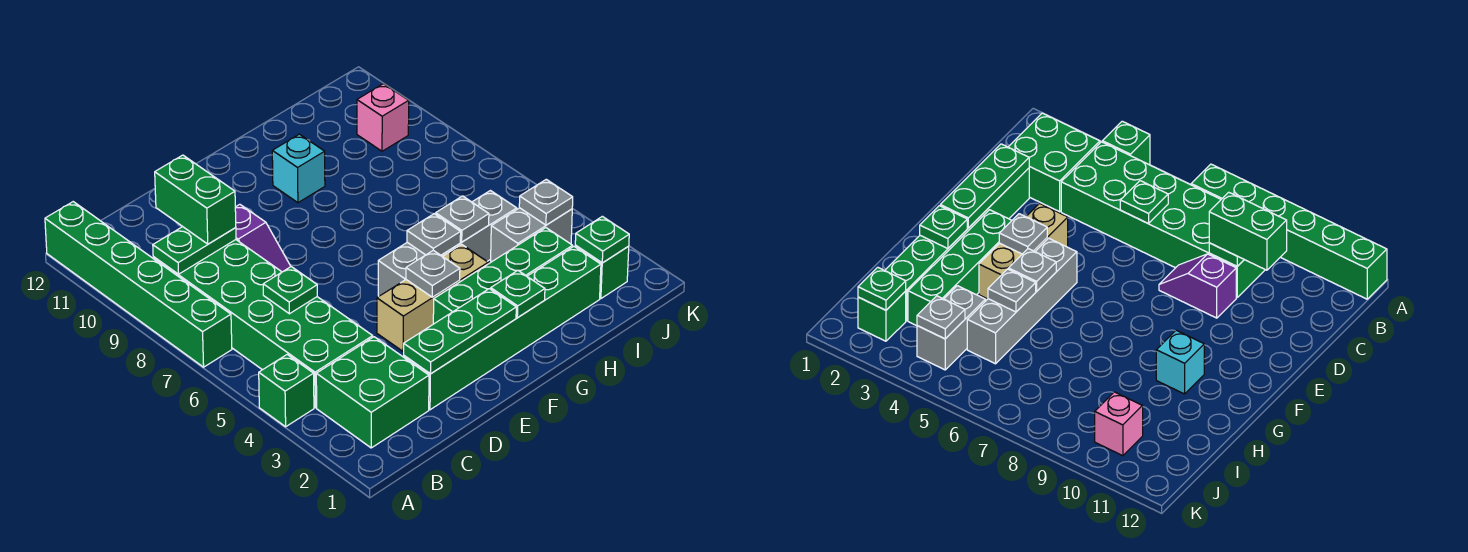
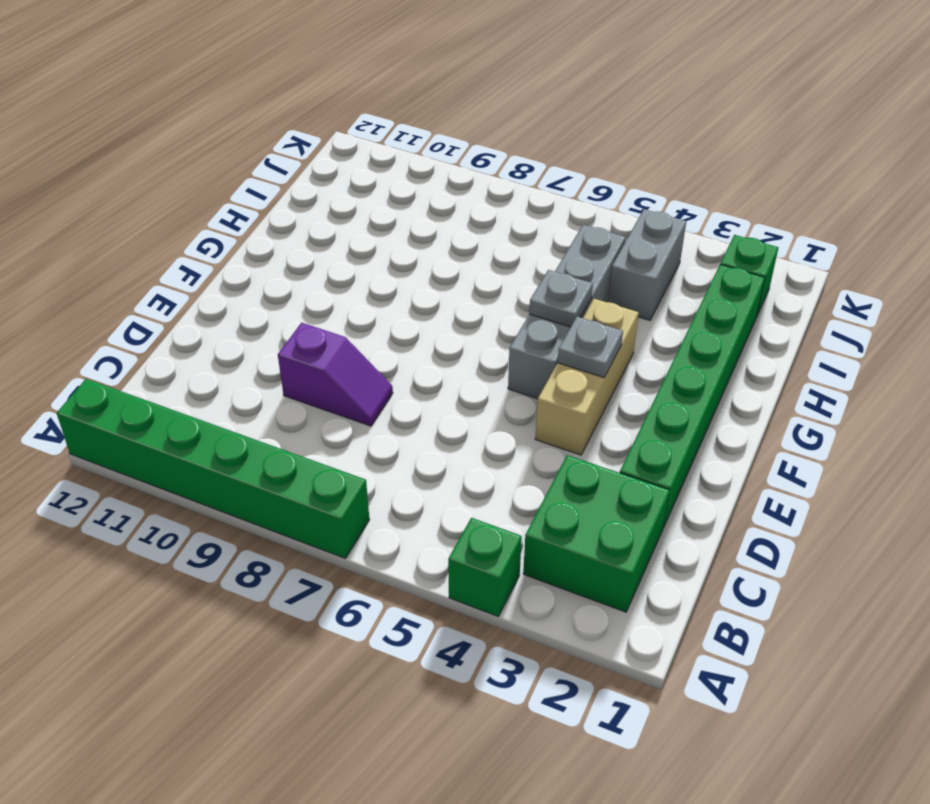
none -> green brick B4:C9 level 1
none -> green brick F3:I3 level 1
none -> cyan brick G10 level 1

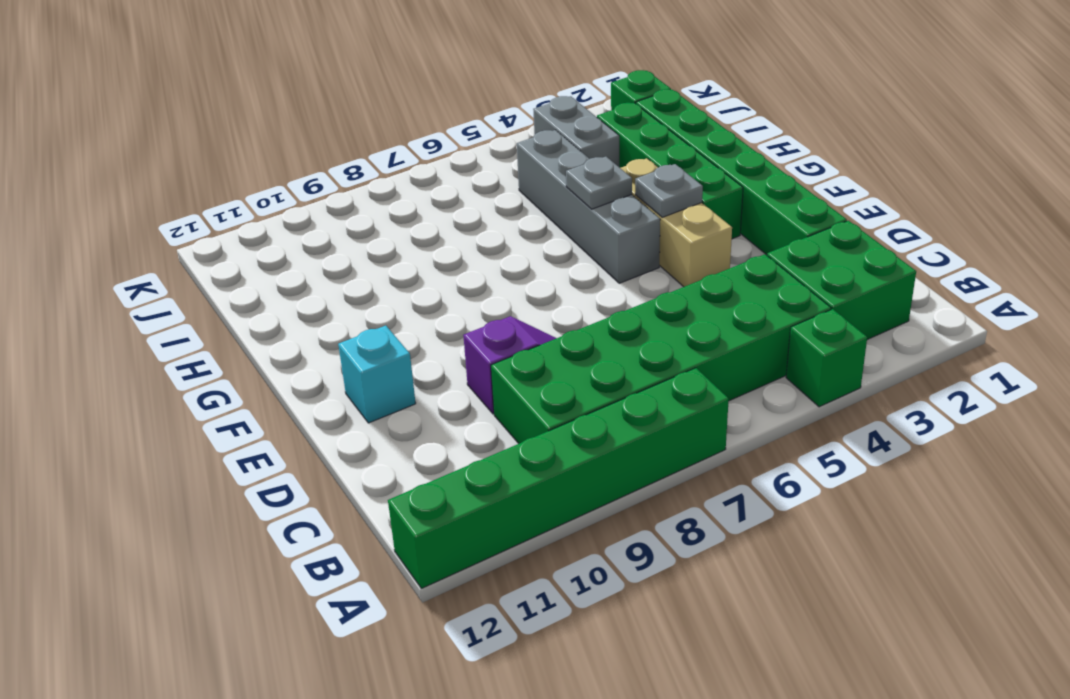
cyan brick E11 level 1 -> cyan brick G10 level 1
none -> pink brick J10 level 1
none -> green plate B9:C9 level 2
none -> green plate C6 level 2

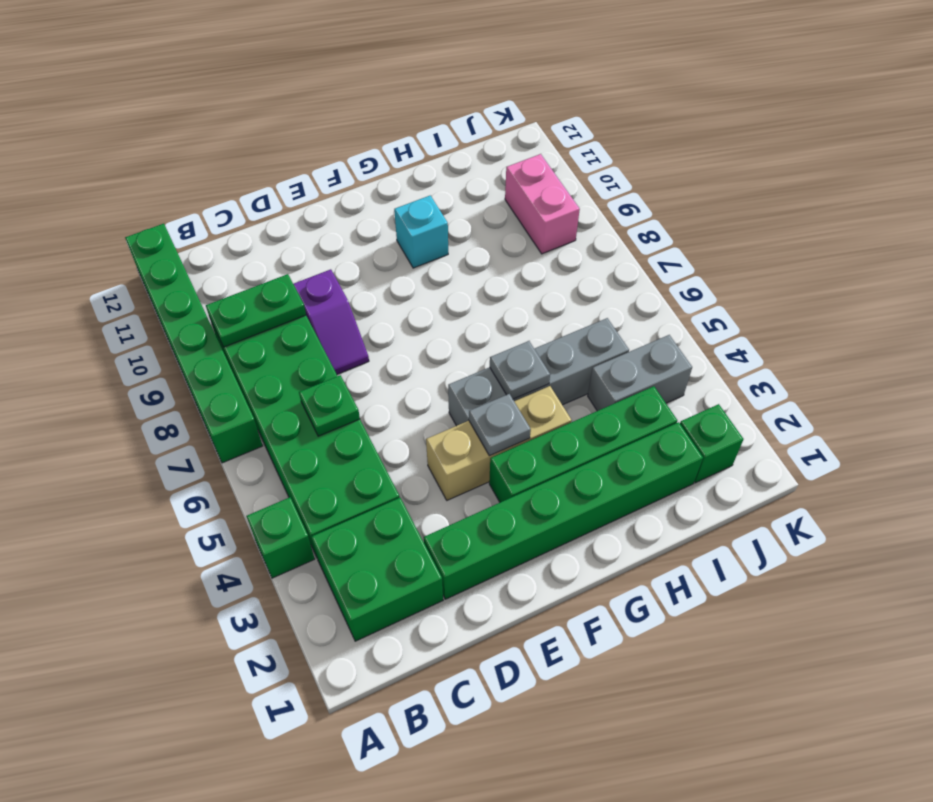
pink brick J9:J10 level 1 -> pink brick J10 level 1
none -> green plate D2:F2 level 2
none -> green plate G2 level 2
none -> grey plate H5 level 2

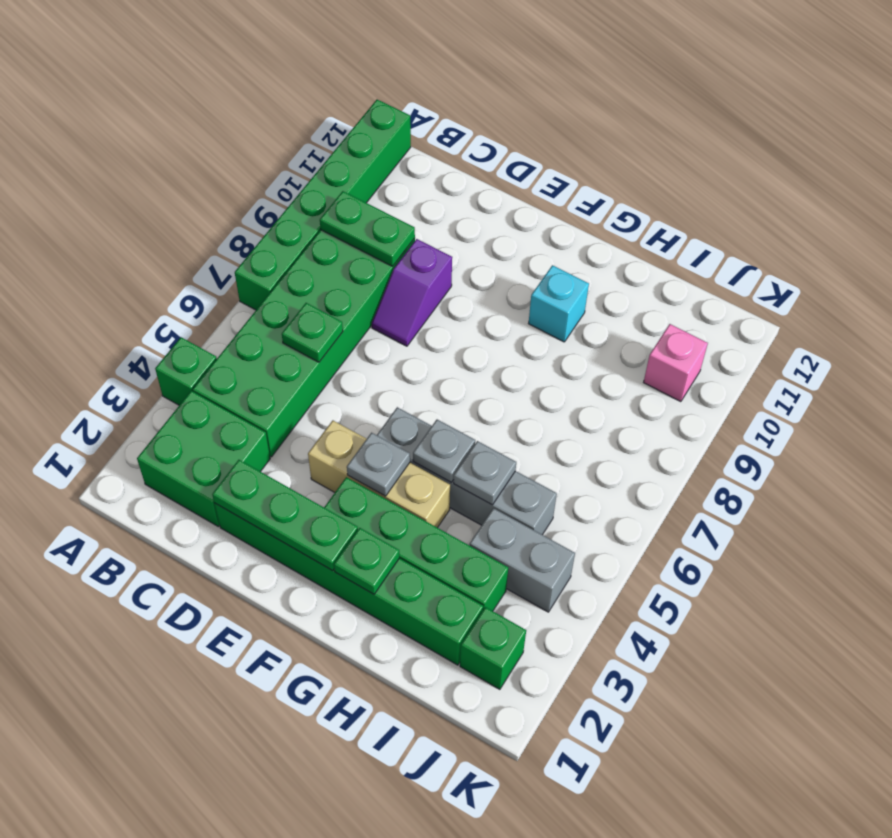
none -> green plate J2 level 2
none -> grey plate J4 level 2
none -> green brick C9:C10 level 3

